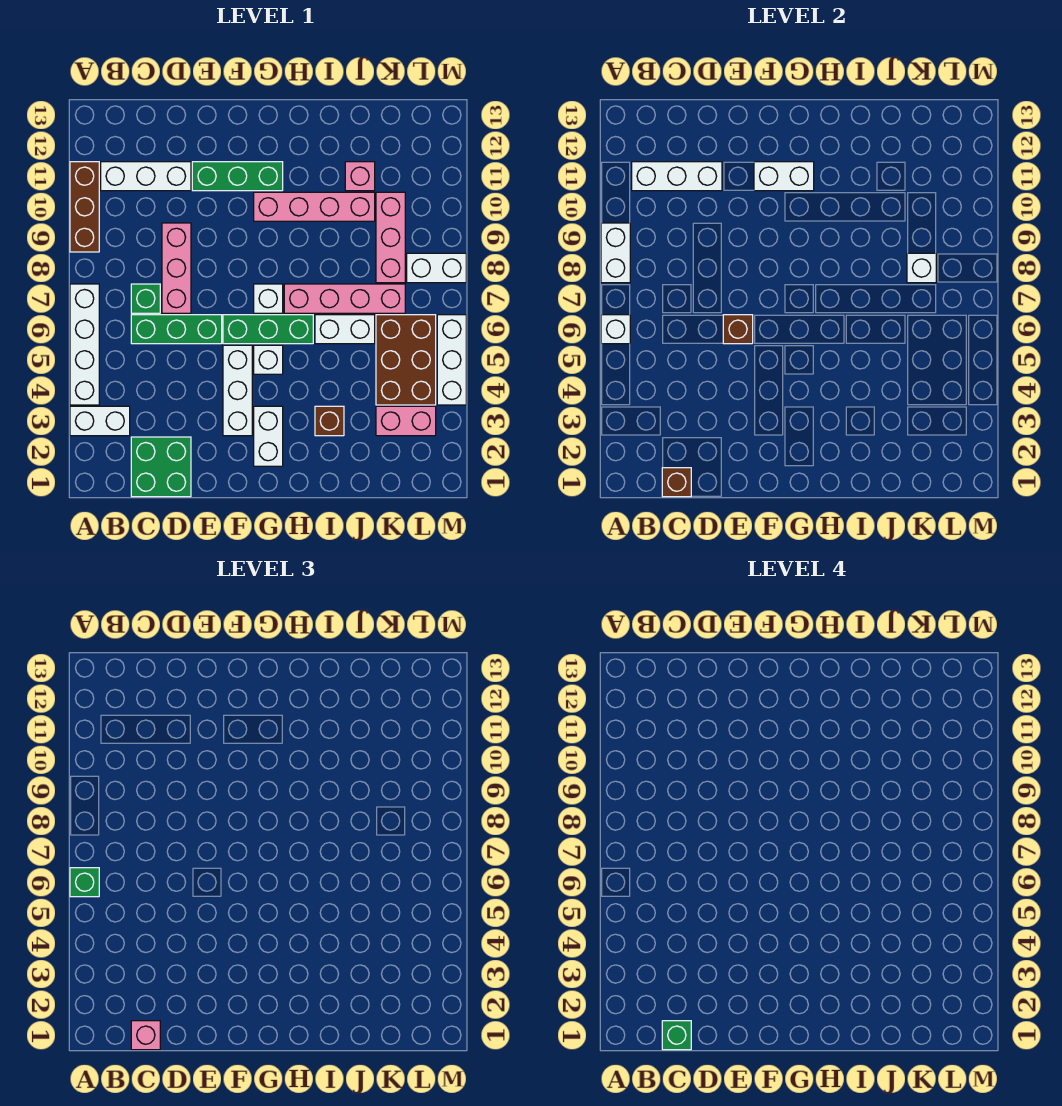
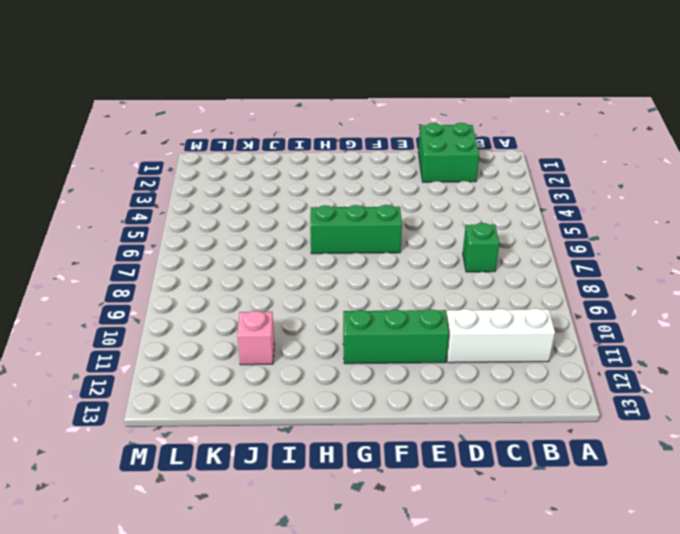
none -> white brick A3:B3 level 1
none -> white brick A4:A7 level 1
none -> brown brick A9:A11 level 1
none -> green brick C6:E6 level 1

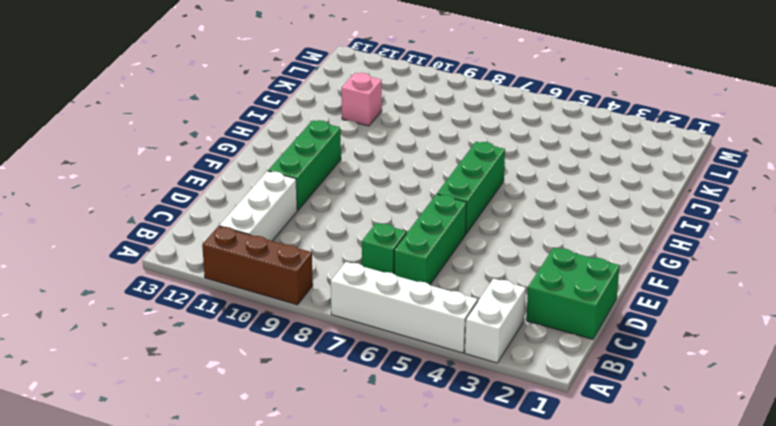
none -> pink brick D7:D9 level 1
none -> white brick F3:F5 level 1
none -> white brick G2:G3 level 1
none -> white brick G5 level 1

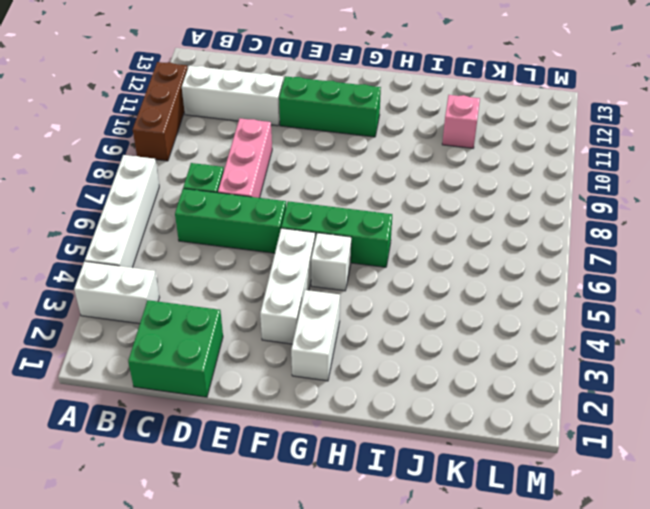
none -> white brick G7 level 1
none -> pink brick G10:J10 level 1
none -> pink brick H7:K7 level 1
none -> brown brick I3 level 1

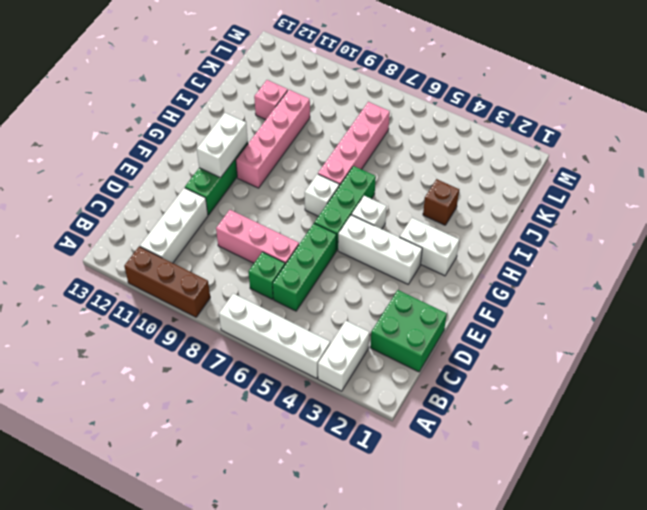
none -> white brick I6:J6 level 1
none -> pink brick K3:L3 level 1
none -> brown brick K4:L6 level 1
none -> pink brick K8:K10 level 1

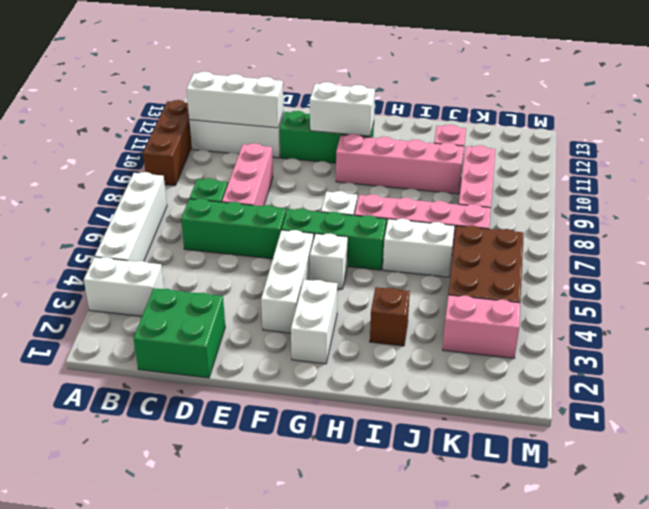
none -> white brick L8:M8 level 1
none -> white brick M4:M6 level 1
none -> white brick A6 level 2
none -> white brick A8:A9 level 2

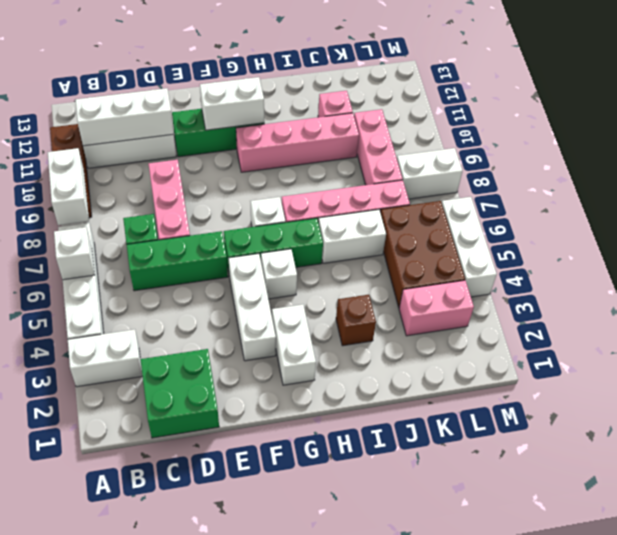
none -> brown brick C1 level 2
none -> brown brick E6 level 2
none -> white brick K8 level 2
none -> green brick A6 level 3

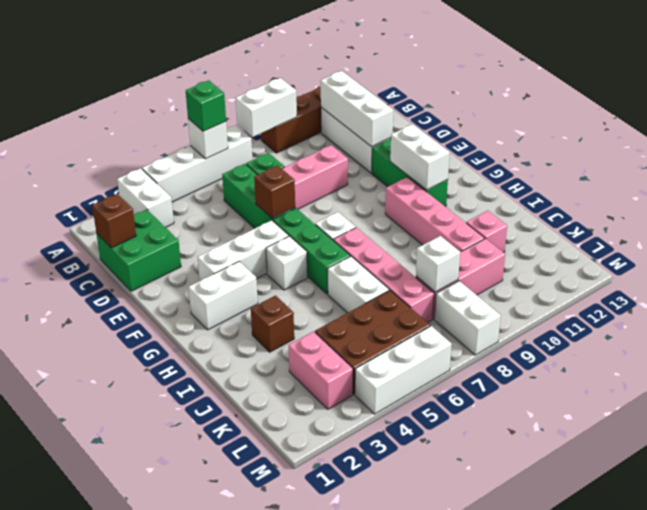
none -> pink brick C1 level 3
none -> green brick C1 level 4

